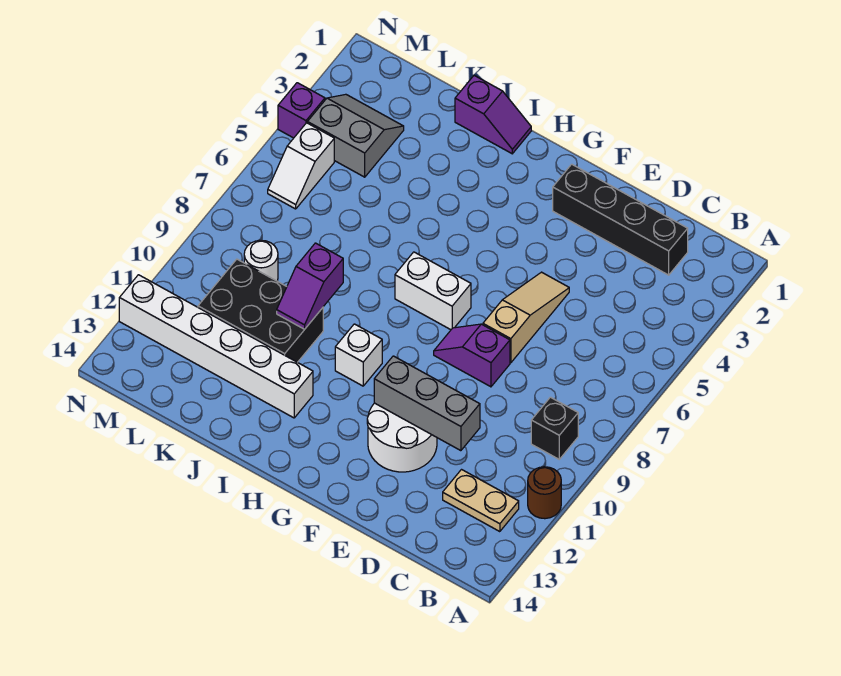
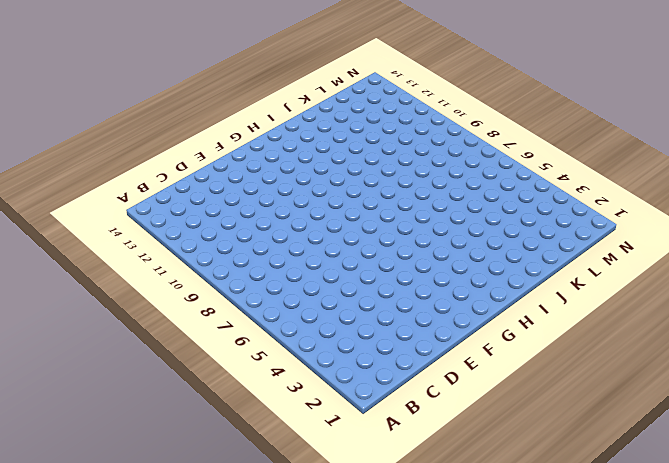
none -> brown round brick A11 level 1
none -> black brick B9 level 1
none -> tan plate B12:C12 level 1

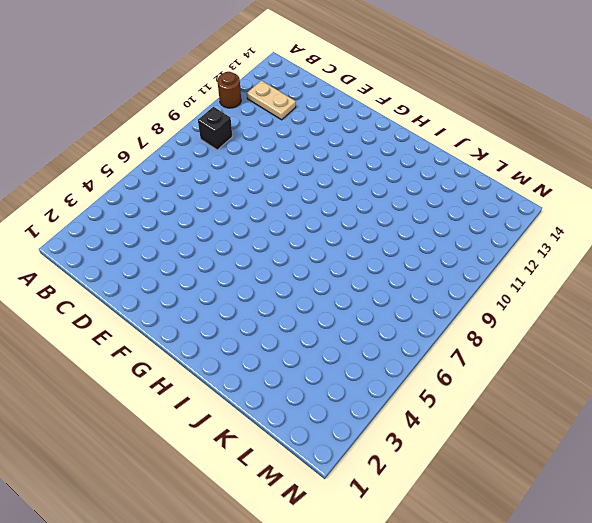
none -> black brick C2:F2 level 1
none -> tan slope E5:E7 level 1 top 7
none -> purple slope E8:F8 level 1 top E

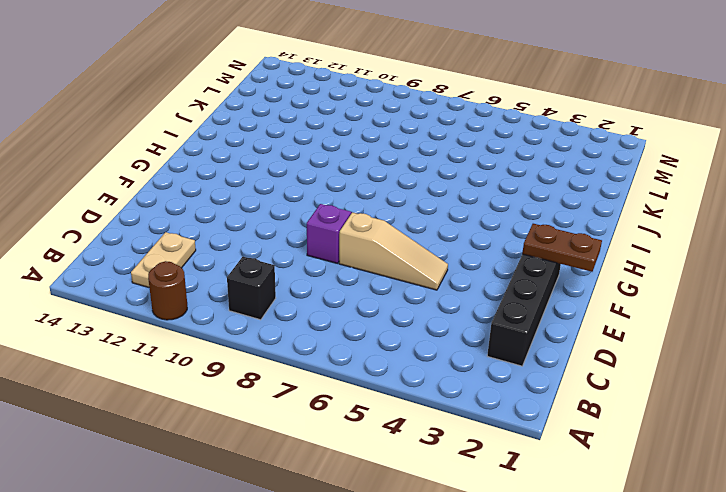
brown plate F1:F2 level 2 -> none
none -> white round brick E11:F12 level 1
none -> white brick G7:H7 level 1
none -> white brick H10 level 1

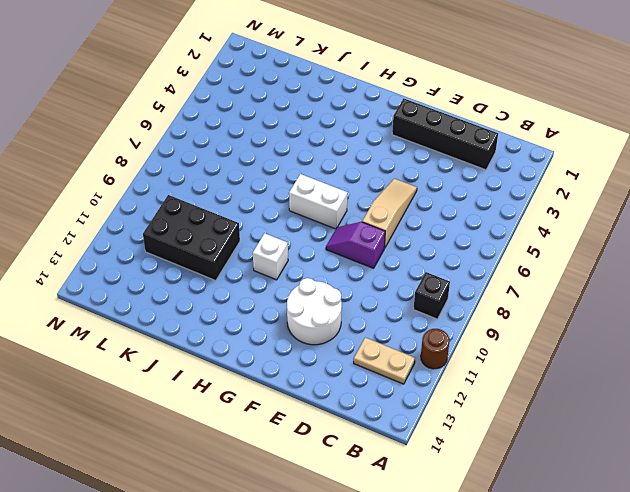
none -> purple slope I1:J1 level 1 top J
none -> white brick I12:N12 level 1
none -> grey slope L3:M4 level 1 top 4

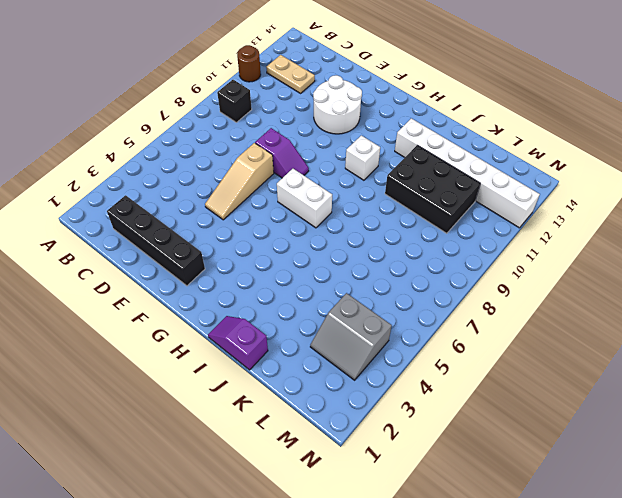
none -> white round brick L9 level 1
none -> white slope M5:M6 level 1 top 5
none -> purple brick N4 level 1

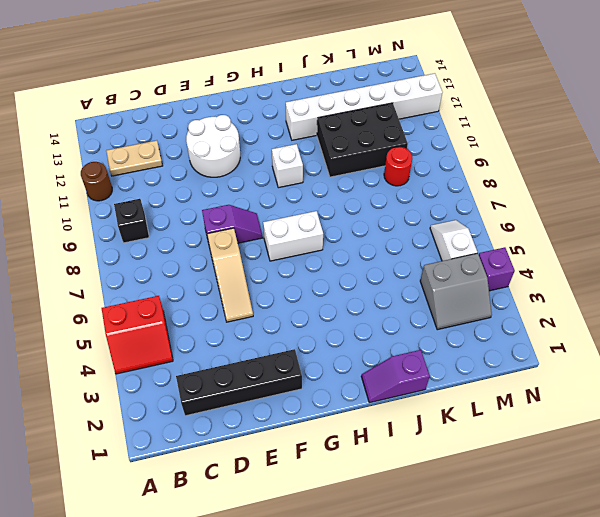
red slope A4:B5 level 1 top 5 -> none
red round brick L9 level 1 -> white round brick L9 level 1
none -> grey brick D11:F11 level 2
none -> purple slope J9:J10 level 2 top 9

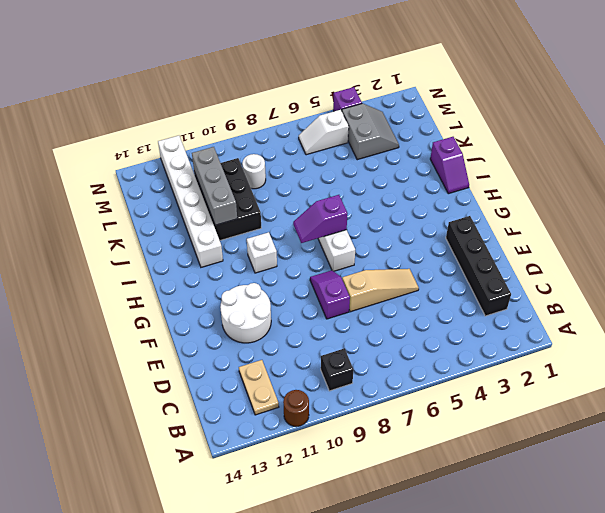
purple slope H7:H8 level 2 top 7 -> purple slope J9:J10 level 2 top 9
grey brick J11:L11 level 2 -> grey brick D11:F11 level 2

